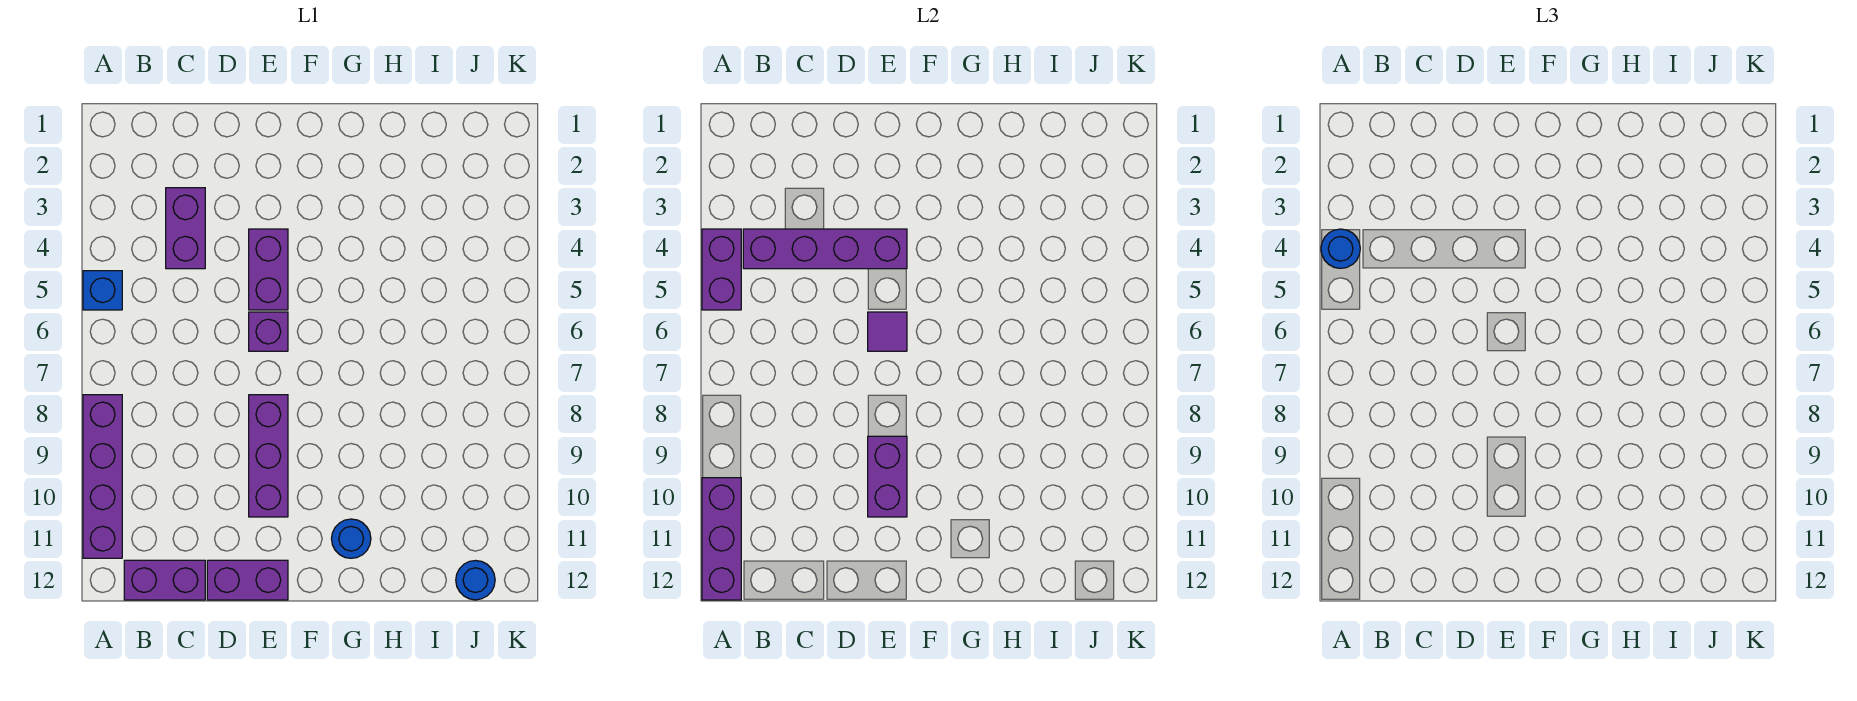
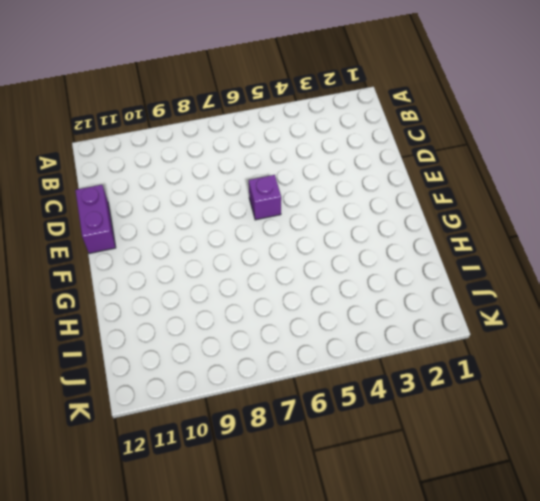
none -> blue brick A5 level 1
none -> purple brick A8:A11 level 1
none -> purple brick B12:C12 level 1

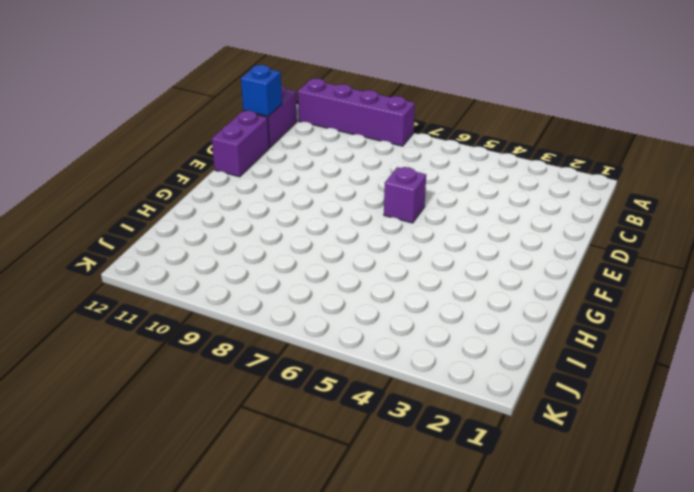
blue brick C12 level 2 -> blue brick A5 level 1
none -> purple brick C3:C4 level 1
none -> purple brick E4:E5 level 1
none -> purple brick E8:E10 level 1

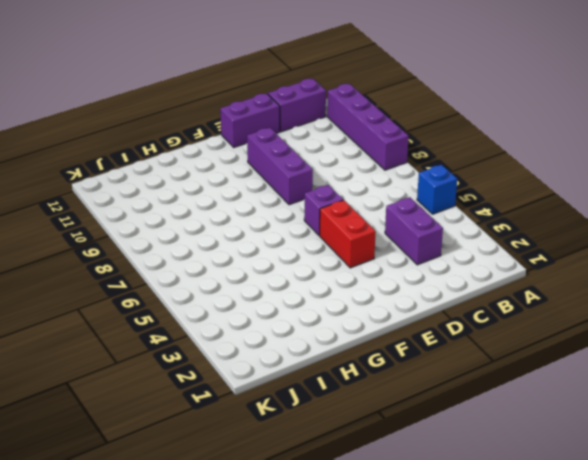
red brick E4:E5 level 1 -> purple brick E4:E5 level 1
none -> blue round brick G11 level 1
none -> blue round brick J12 level 1
none -> purple brick A4:A5 level 2

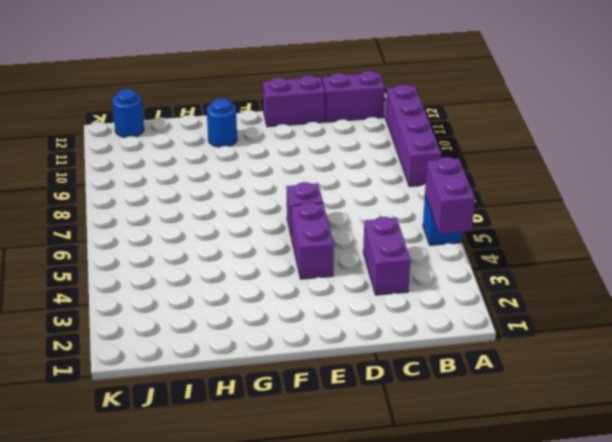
none -> purple brick E8:E10 level 1
none -> purple brick A10:A12 level 2
none -> purple brick B4:E4 level 2

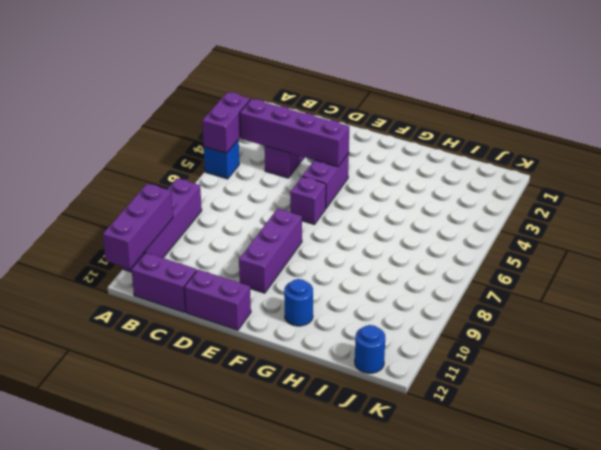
none -> purple tile E6 level 2
none -> purple brick E9:E10 level 2
none -> blue round brick A4 level 3

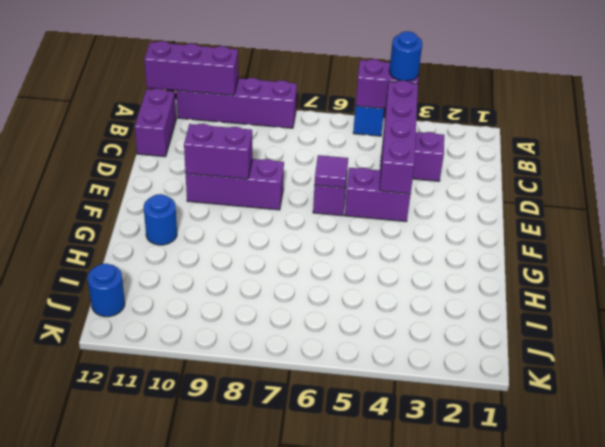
none -> purple brick D12:E12 level 1

